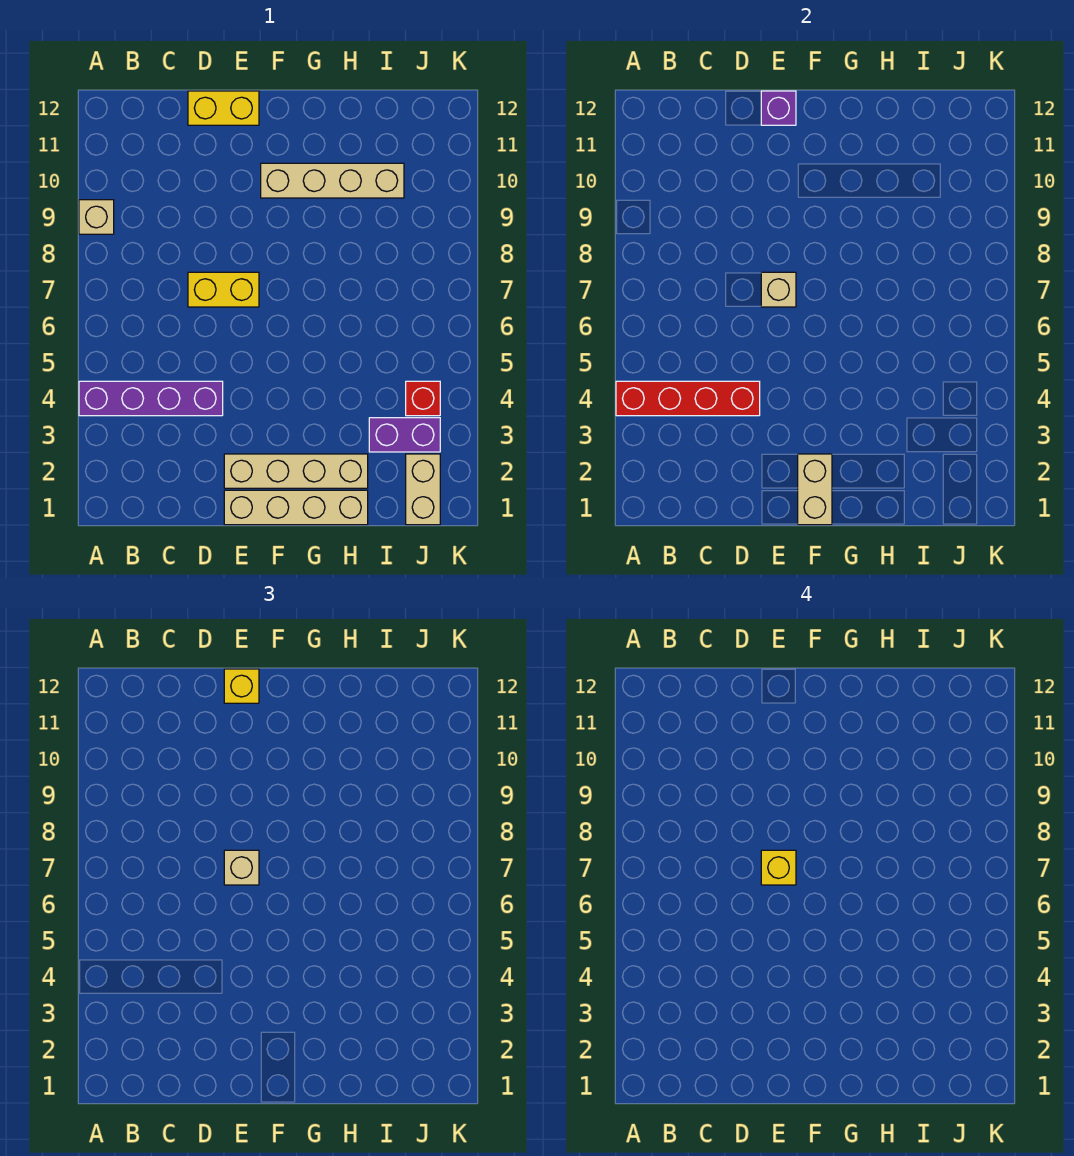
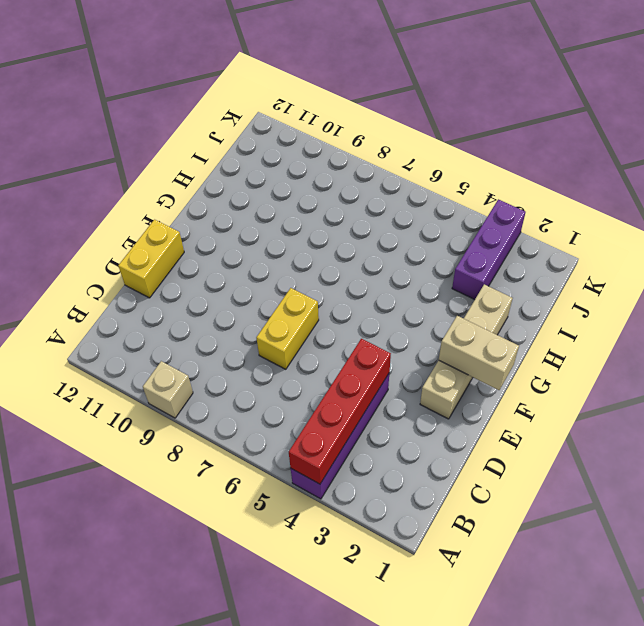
purple brick I3:K3 level 1 -> purple brick I3:J3 level 1
none -> tan brick E1:H1 level 1
none -> tan brick F10:I10 level 1
none -> tan brick J1:J2 level 1

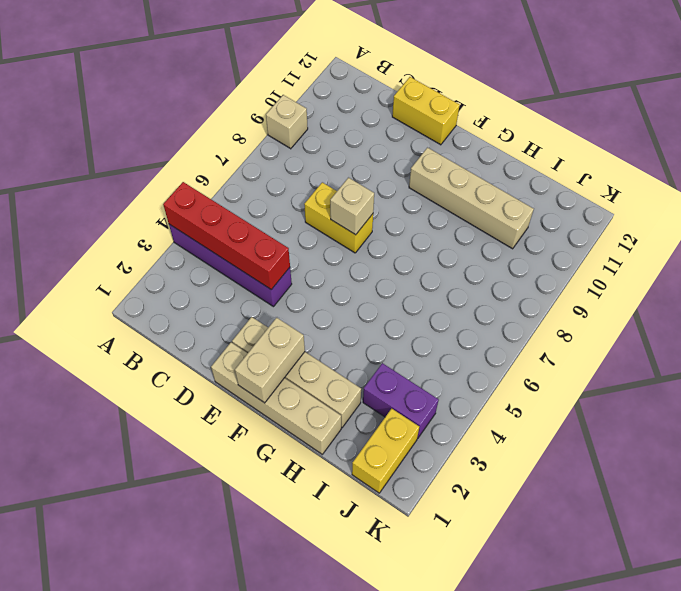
yellow brick J1:J2 level 1 -> tan brick J1:J2 level 1
none -> red brick J4 level 1
none -> purple brick E12 level 2
none -> tan brick E7 level 3

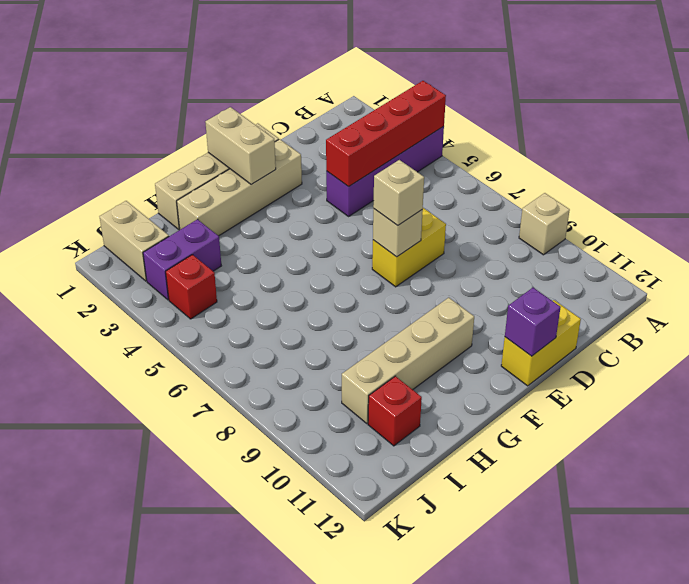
red brick I11 level 1 -> none
none -> yellow brick E12 level 3
none -> yellow brick E7 level 4

